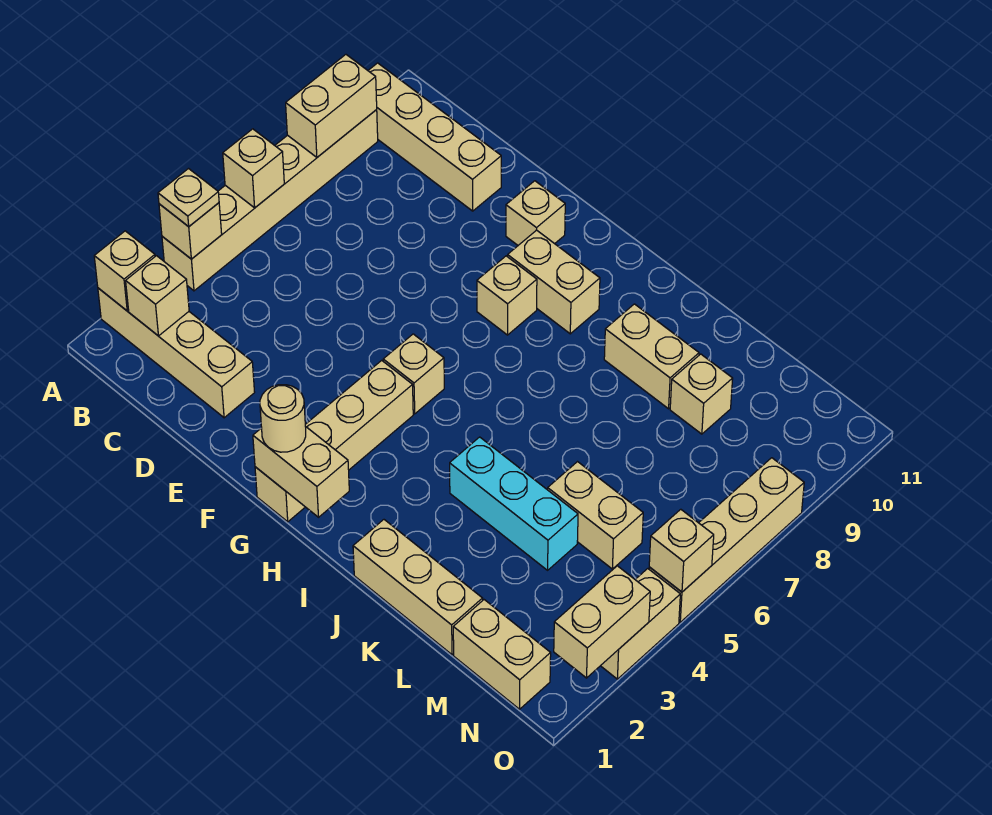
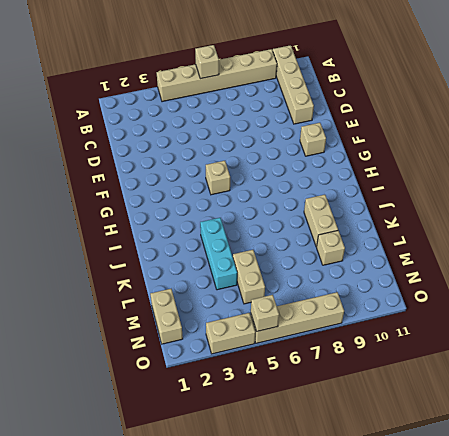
none -> tan brick A2:D2 level 1
none -> tan brick G1:G4 level 1
none -> tan brick G8 level 1

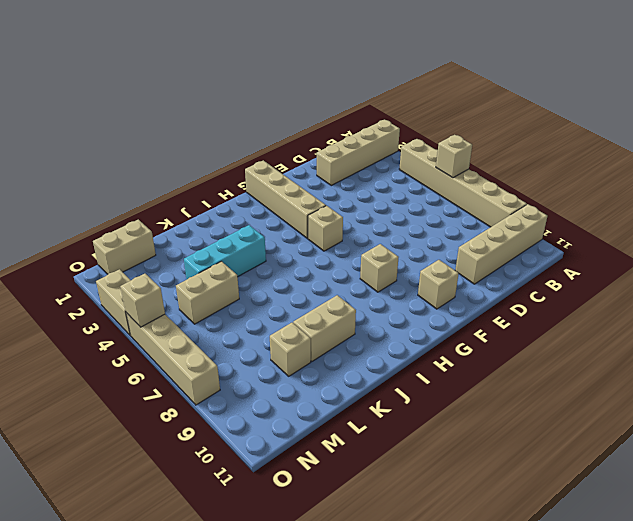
none -> tan brick G9:H9 level 1
none -> tan brick J1:L1 level 1
none -> tan brick A2 level 2

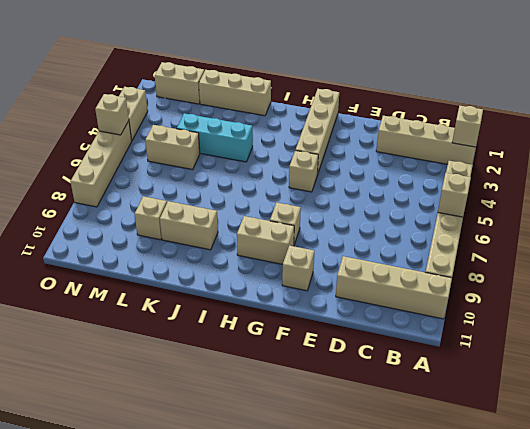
none -> tan brick A4 level 2
none -> tan brick A8:A9 level 2
none -> tan brick B2 level 2

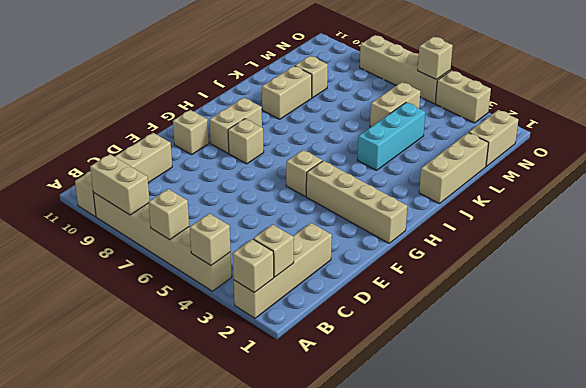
none -> tan brick G1:H1 level 2
none -> tan brick O2:O3 level 2
none -> tan plate A4 level 3

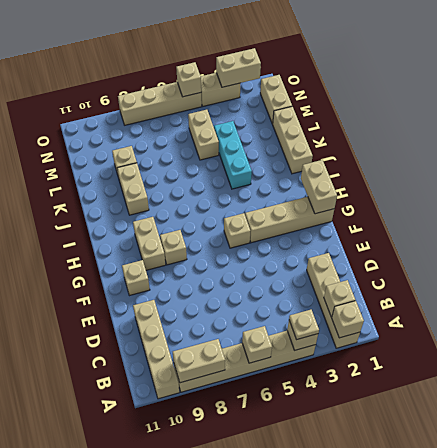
none -> tan round brick G1 level 3

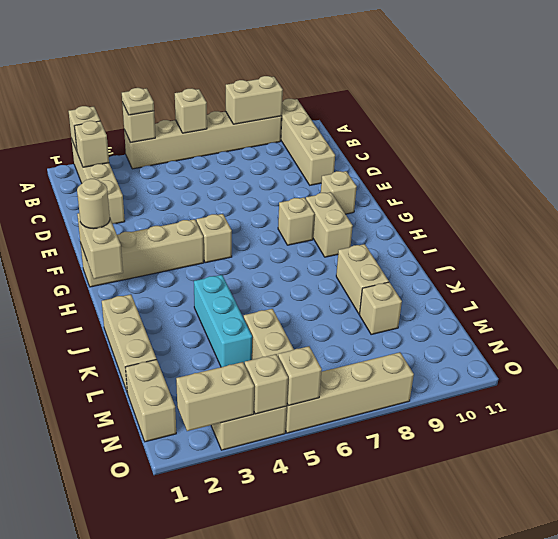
tan brick O4 level 2 -> none

